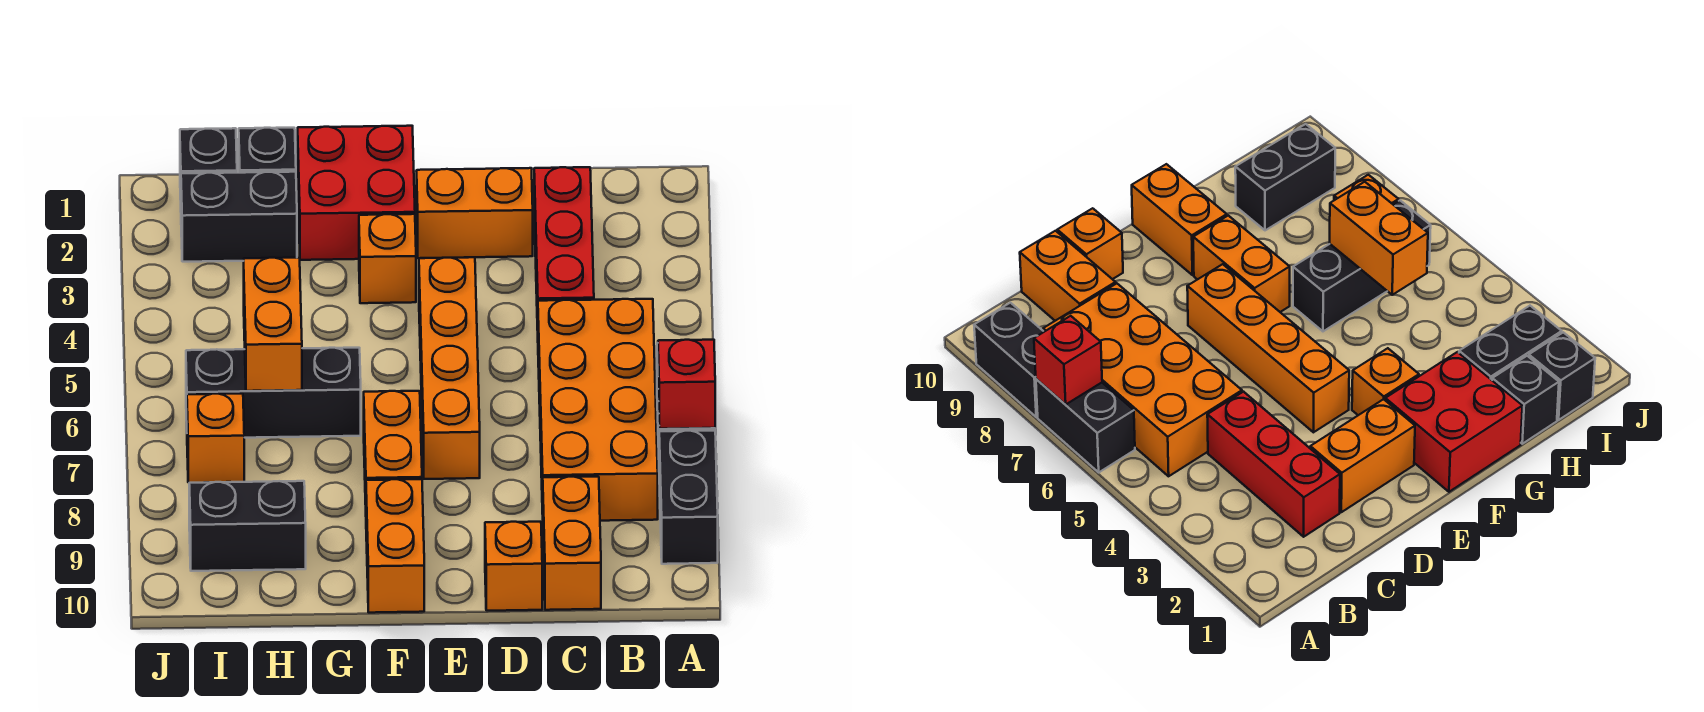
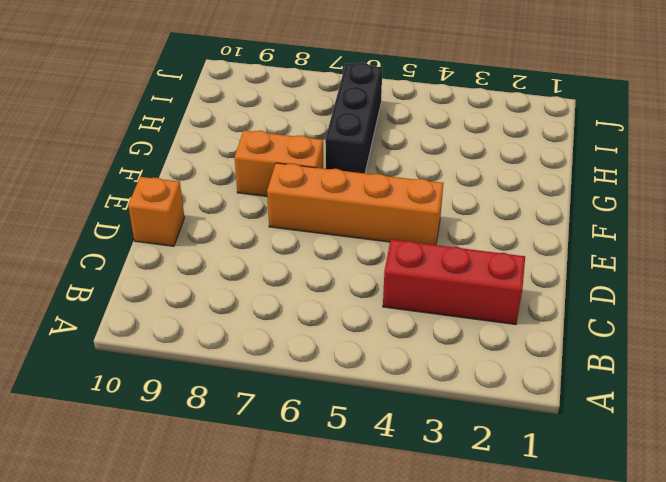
none -> black brick A6:A7 level 1
none -> black brick A8:A9 level 1
none -> orange brick B5:C8 level 1

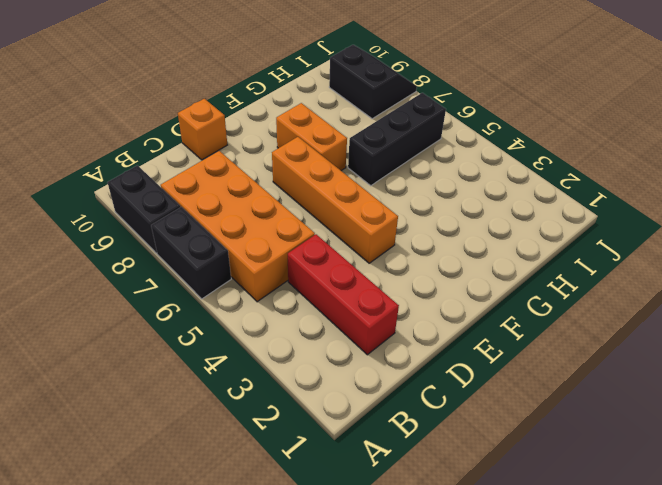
black slope I8:J9 level 1 top I -> black brick H9:I9 level 1
none -> orange brick C9:C10 level 1
none -> orange brick D2:E2 level 1
none -> red brick F1:G2 level 1

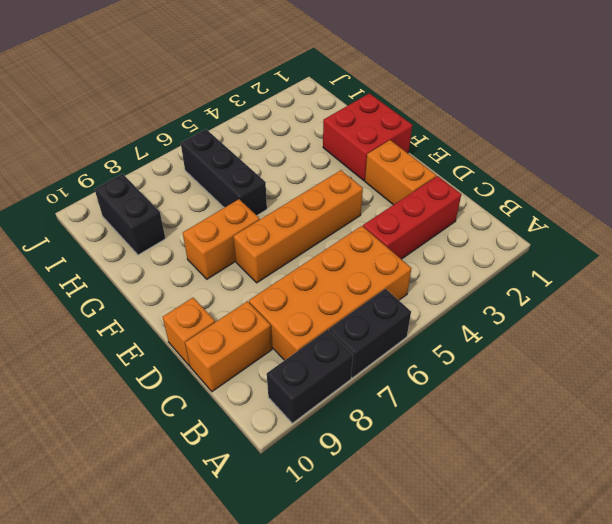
none -> orange brick F3 level 1
none -> orange brick F9:F10 level 1
none -> black brick H1 level 1

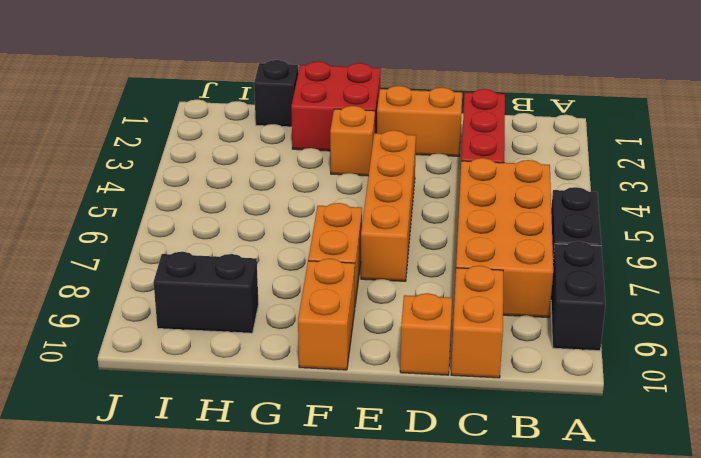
none -> black brick G6:I6 level 1
none -> black brick H2:I2 level 1
none -> black brick I1 level 1

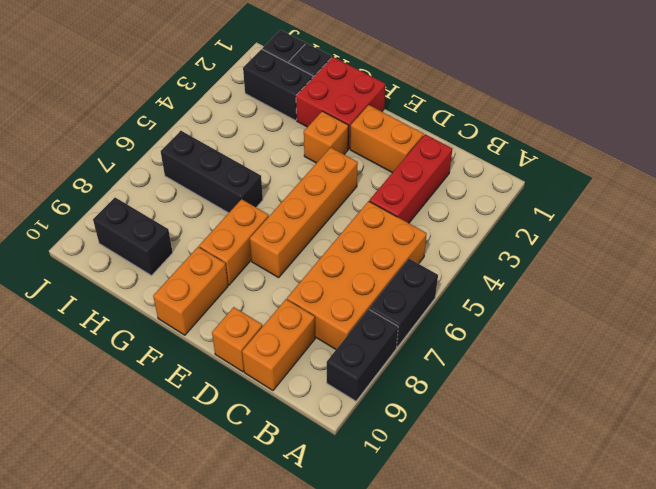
none -> orange brick I7 level 1
none -> red brick A7 level 2
none -> orange brick H5:H6 level 2

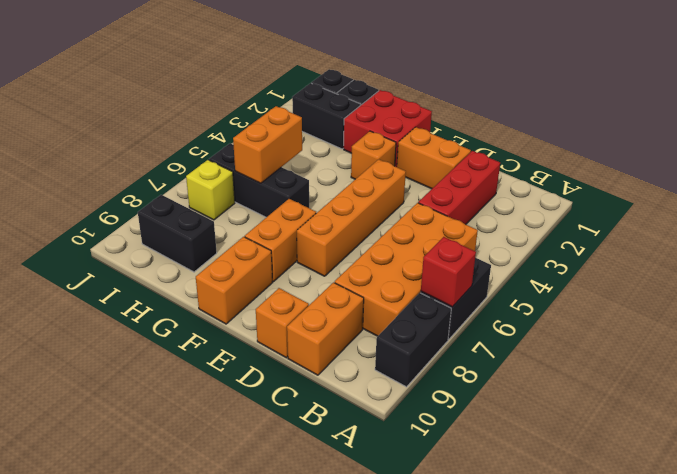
yellow brick I7 level 1 -> orange brick I7 level 1

